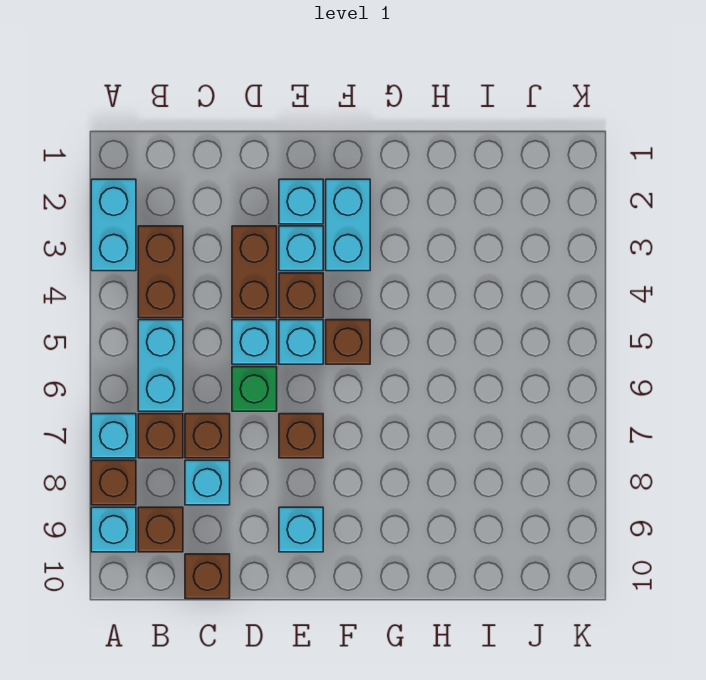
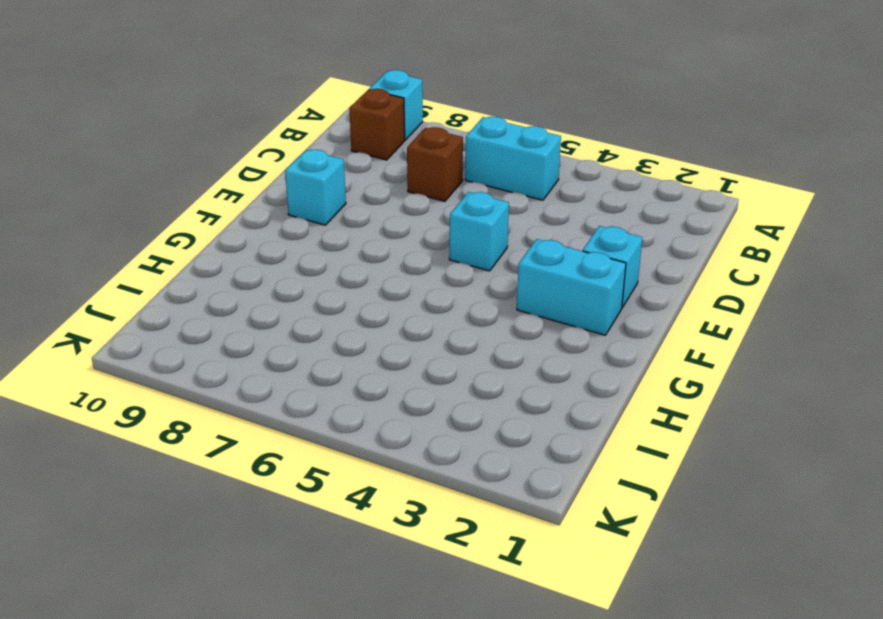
none -> cyan brick A2:A3 level 1
none -> cyan brick A7 level 1
none -> brown brick A8 level 1

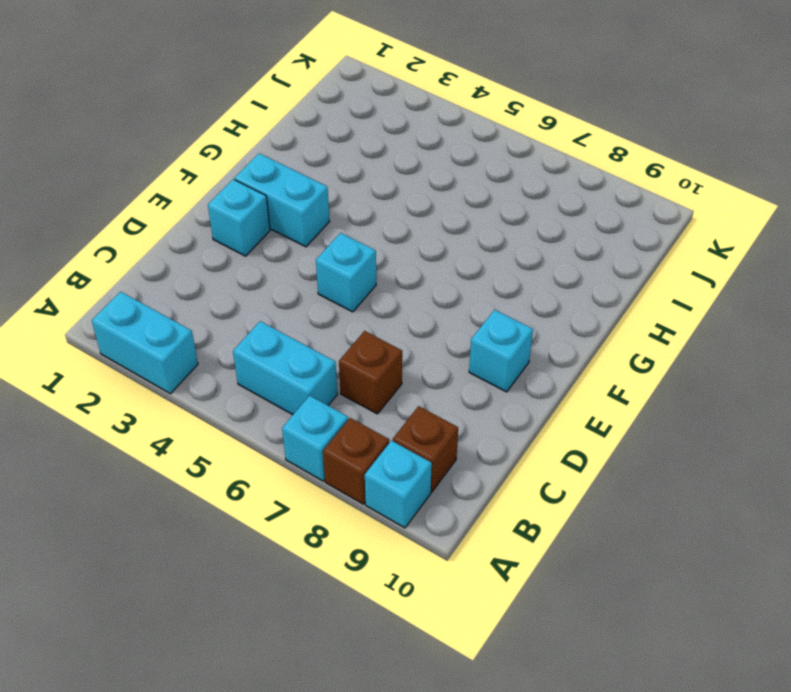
none -> brown brick B3:B4 level 1
none -> brown brick B7 level 1
none -> cyan brick C8 level 1

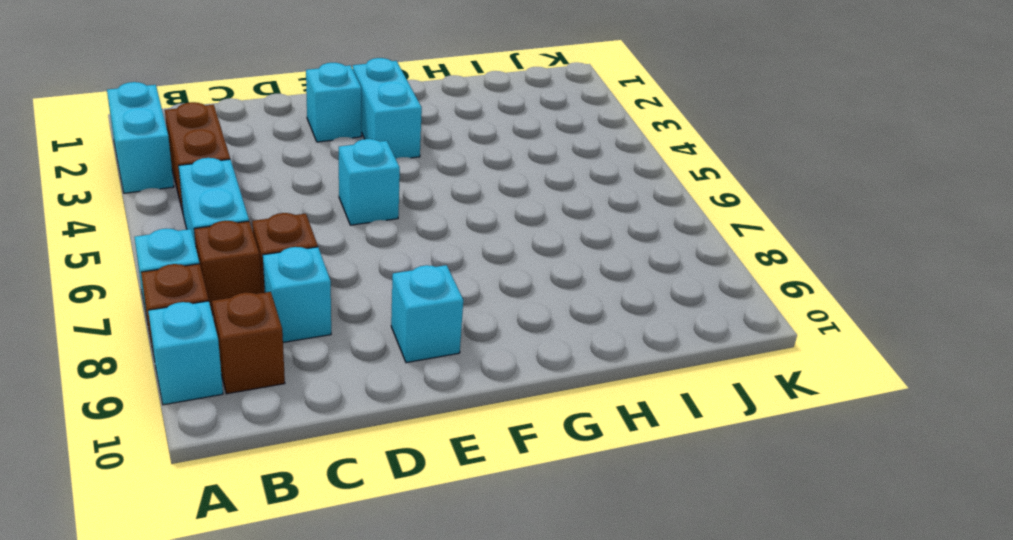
none -> brown brick C10 level 1
none -> brown brick D3:D4 level 1
none -> cyan brick D5 level 1

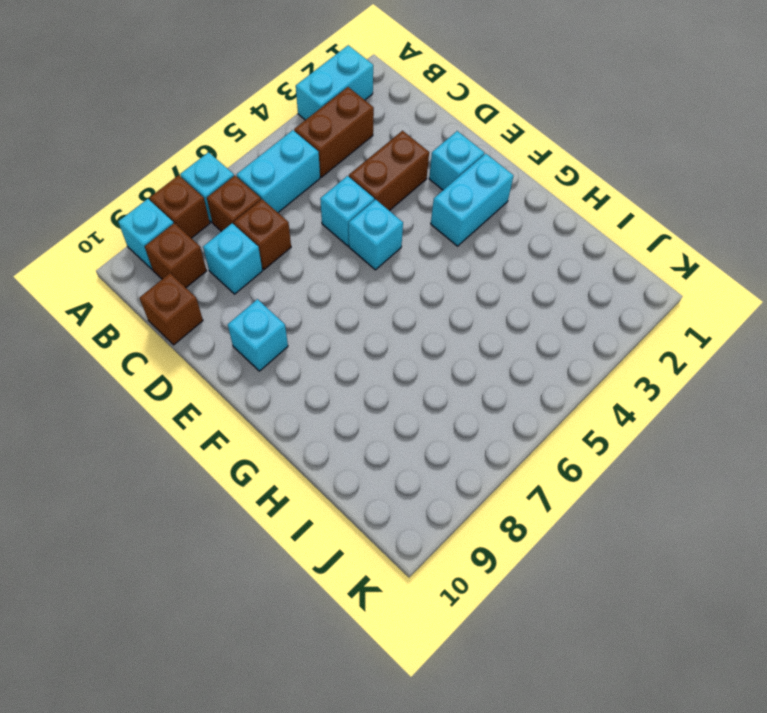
none -> green brick D6 level 1
none -> cyan brick E3 level 1
none -> brown brick E4 level 1

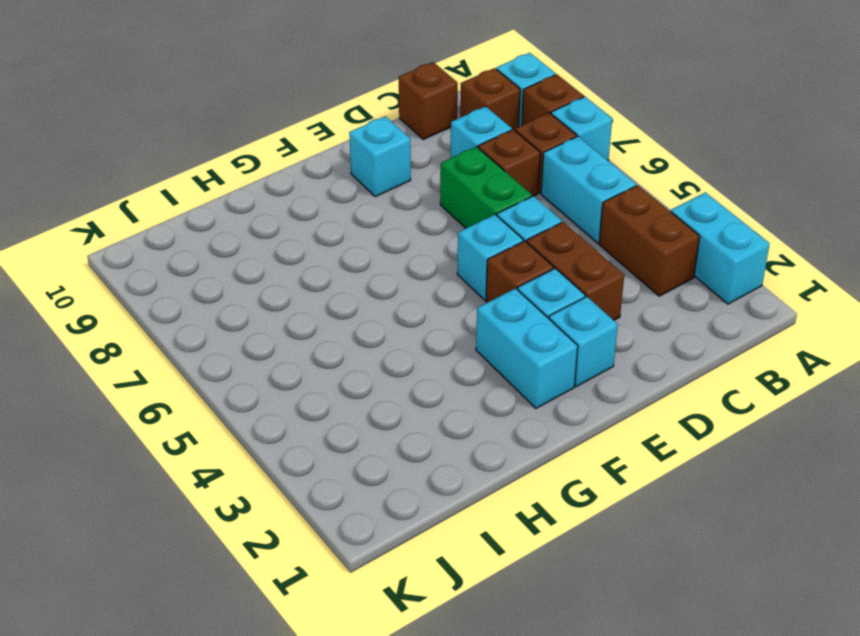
green brick D6:D7 level 1 -> green brick D6 level 1
none -> brown brick E7 level 1
none -> brown brick F5 level 1

